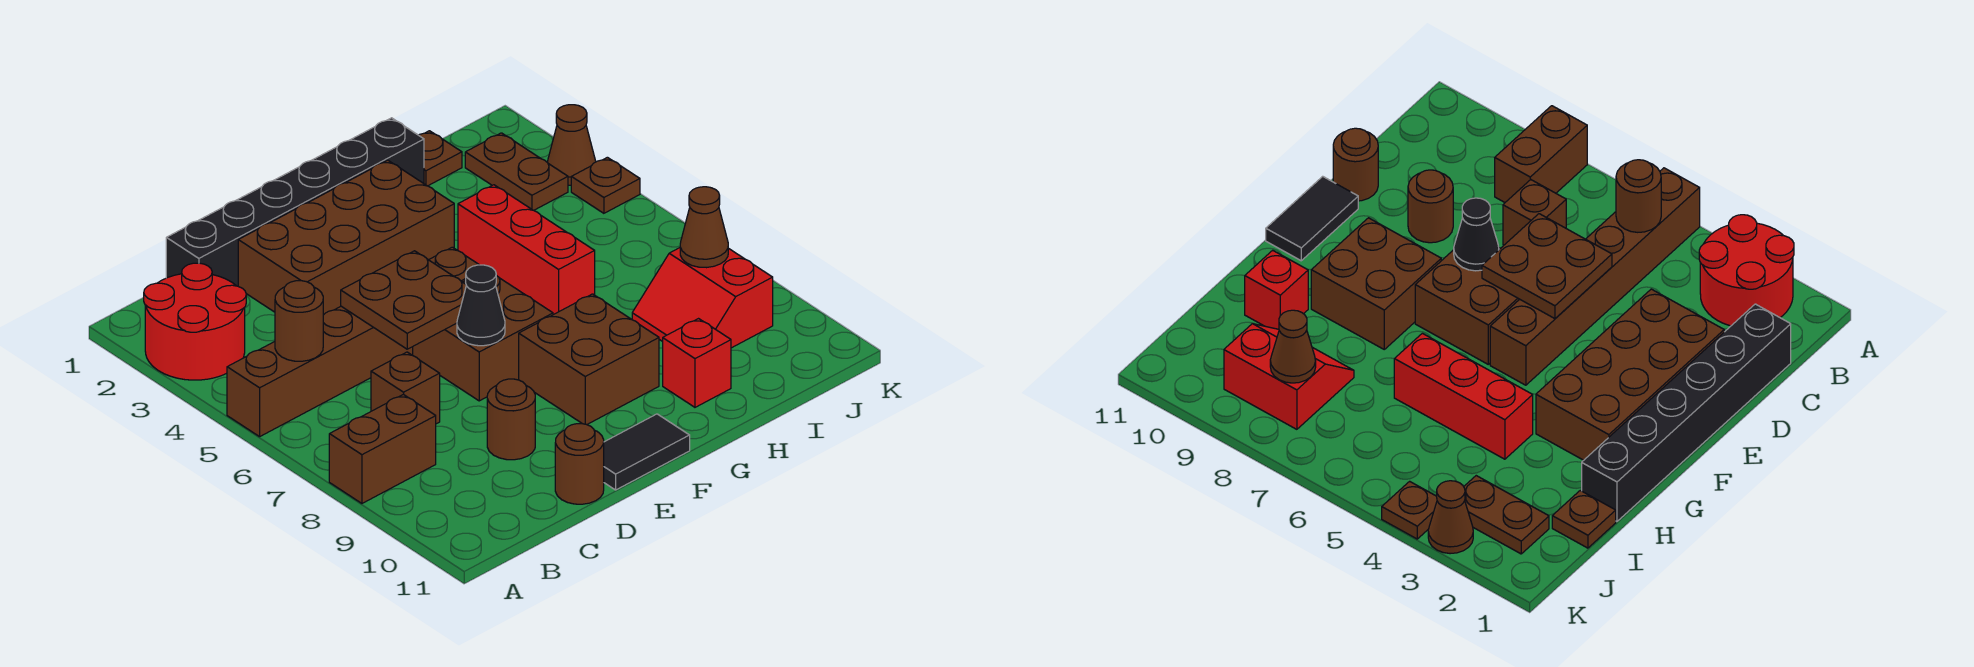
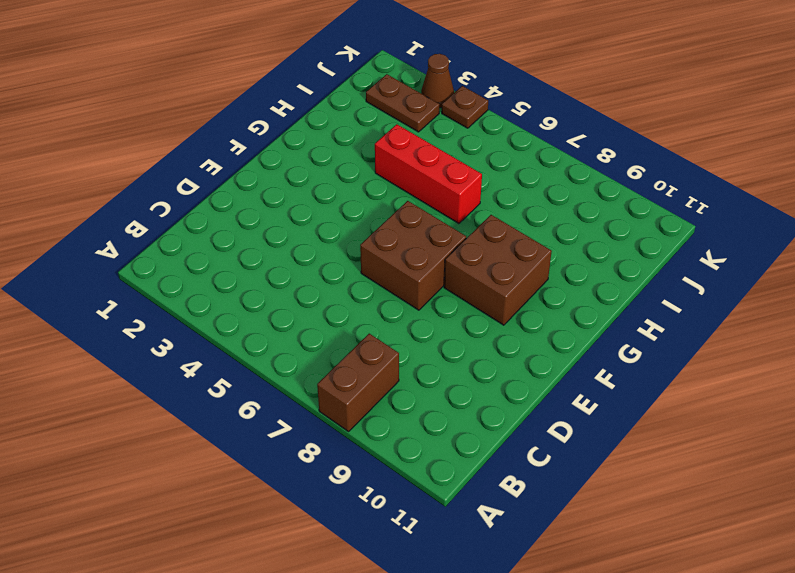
none -> red round brick A2:B3 level 1
none -> brown brick A5:F5 level 1
none -> black brick C1:H1 level 1

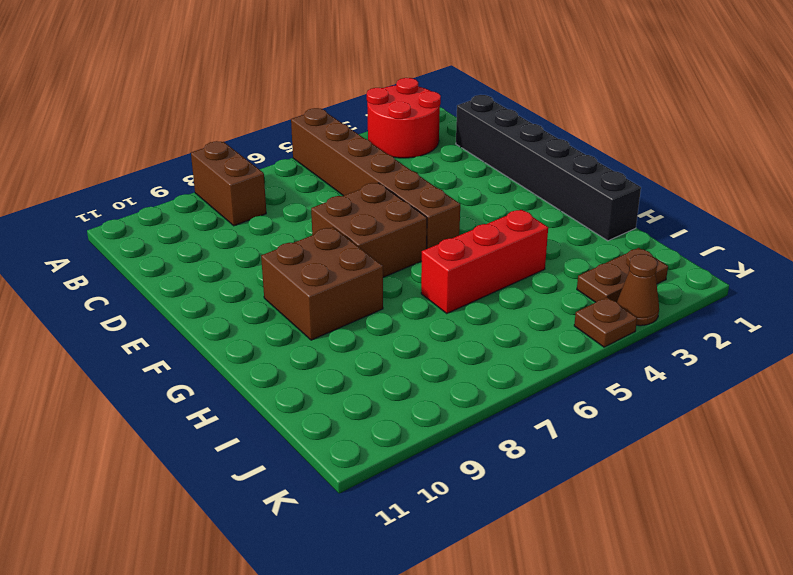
none -> brown brick C7 level 1
none -> brown brick D2:G3 level 1
none -> brown round brick D9 level 1

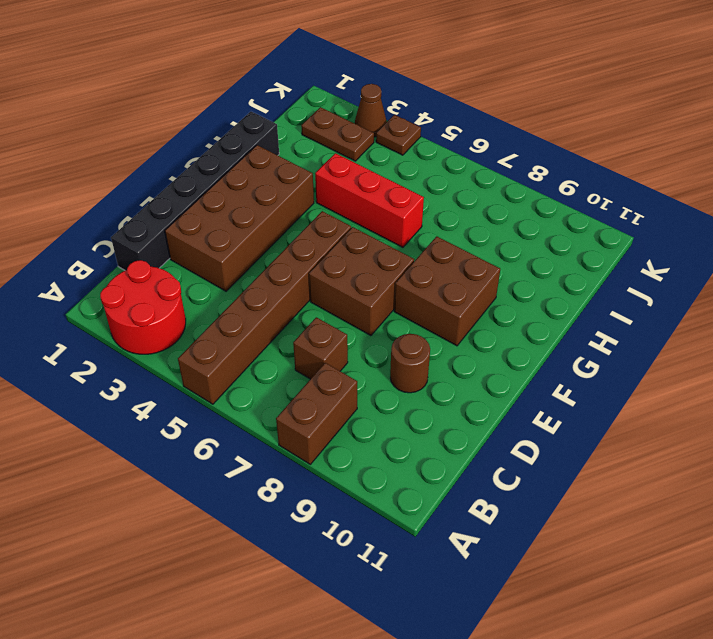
none -> brown round brick D11 level 1
none -> black tile E11:F11 level 1
none -> red brick H10 level 1

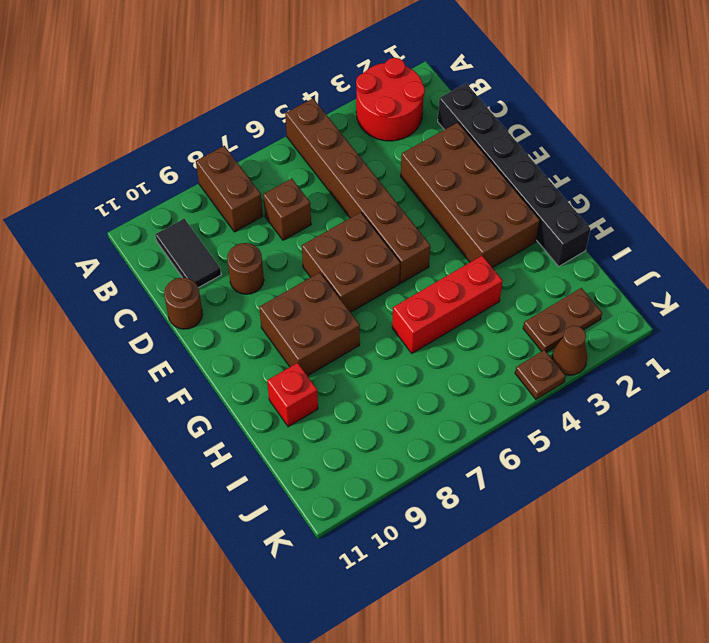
black tile B10:C10 level 1 -> black tile E11:F11 level 1
none -> brown plate I1 level 1
none -> red slope I8:J9 level 1 top J
none -> brown round brick B5 level 2

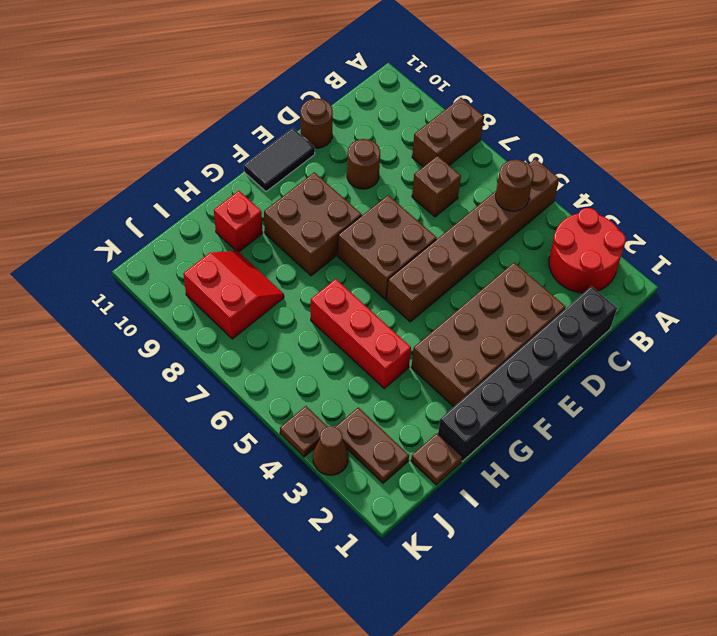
none -> brown plate D5:E6 level 2
none -> black cone E7 level 2
none -> brown cone J8 level 2

